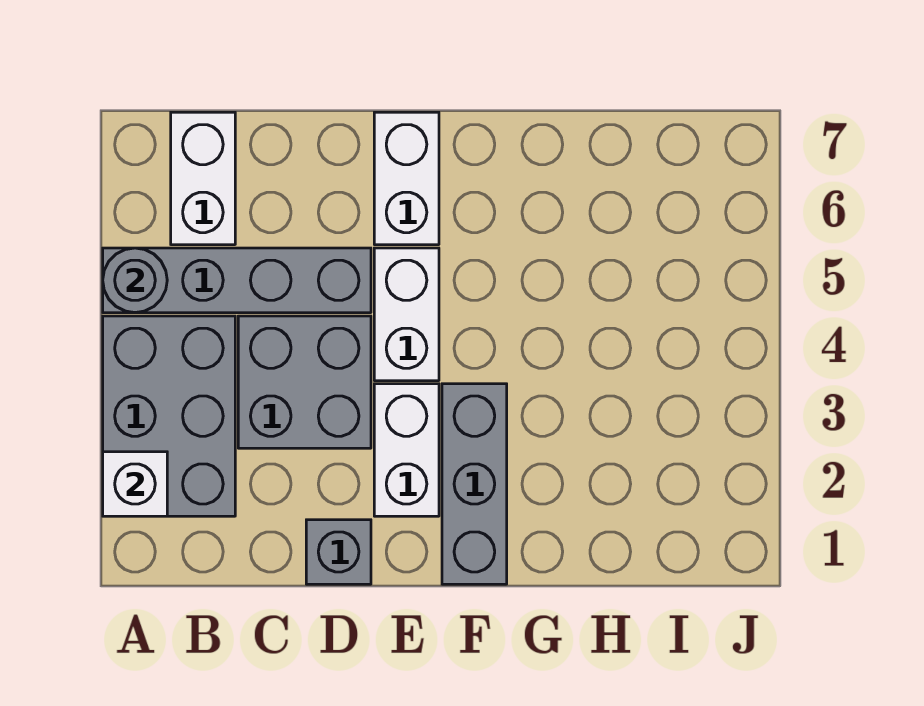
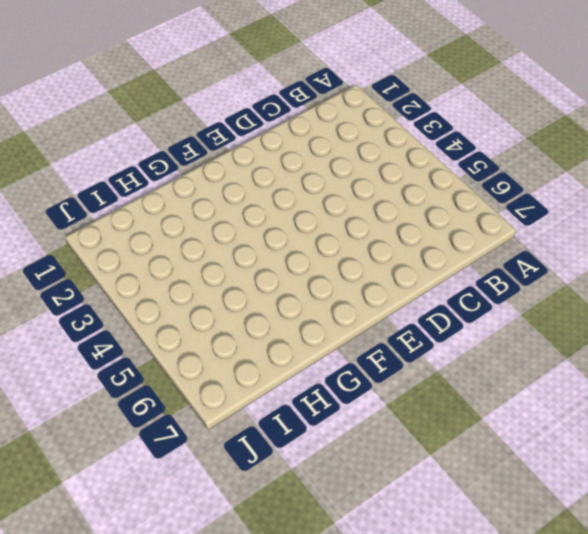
none -> grey brick A2:B4 level 1
none -> grey brick A5:D5 level 1

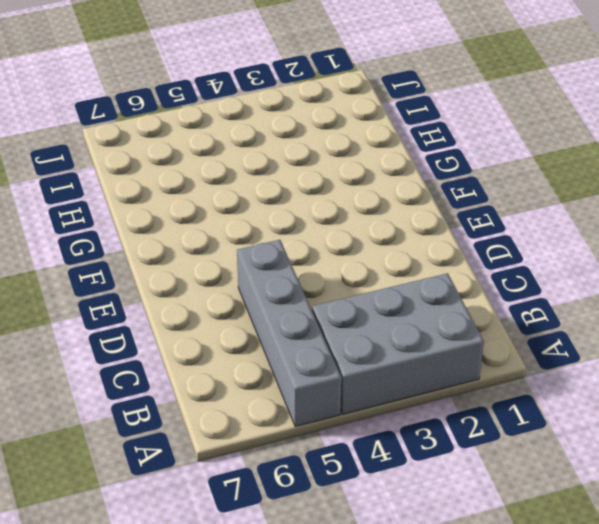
none -> white brick B6:B7 level 1
none -> grey brick C3:D4 level 1

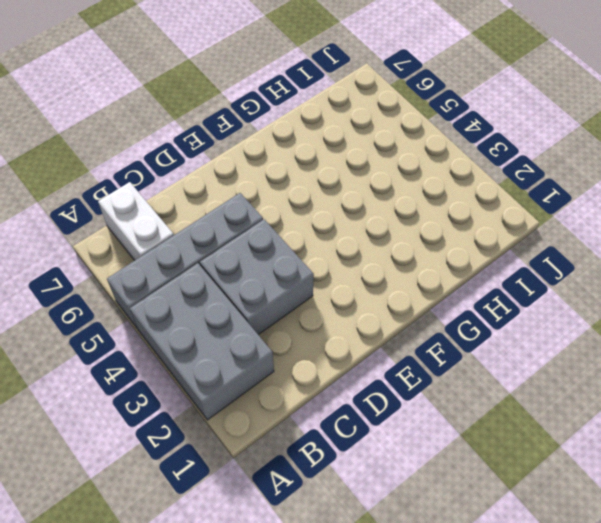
none -> grey brick D1 level 1
none -> white brick E2:E3 level 1

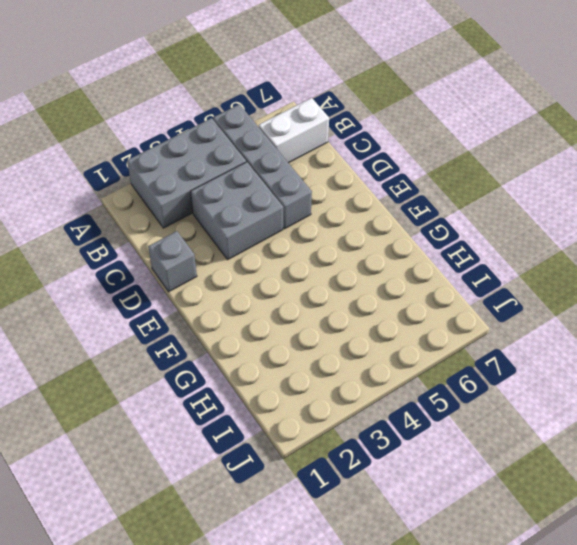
none -> white brick E2:E3 level 1
none -> white brick E4:E5 level 1

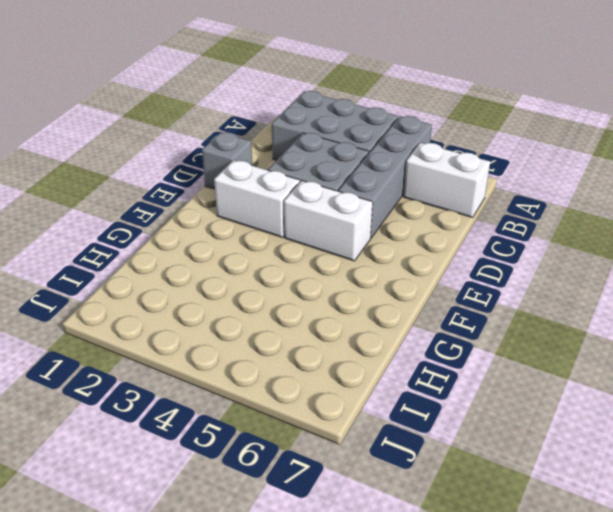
none -> white brick E6:E7 level 1
none -> grey brick F1:F3 level 1

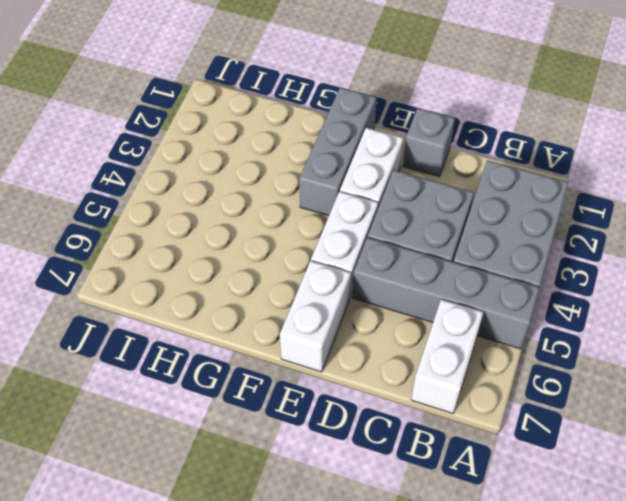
none -> white brick A2 level 2
none -> grey round brick A5 level 2

